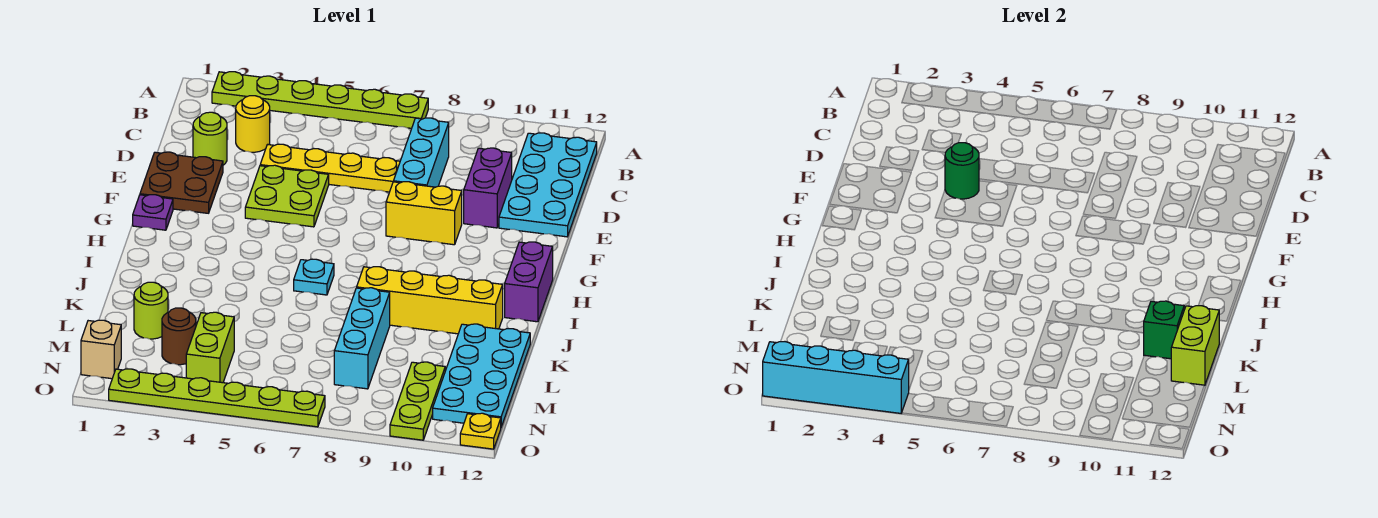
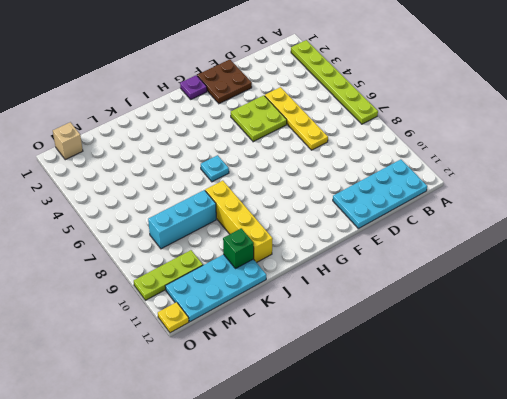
none -> yellow round brick C3 level 1
none -> cyan brick C8:E8 level 1
none -> lime round brick D2 level 1

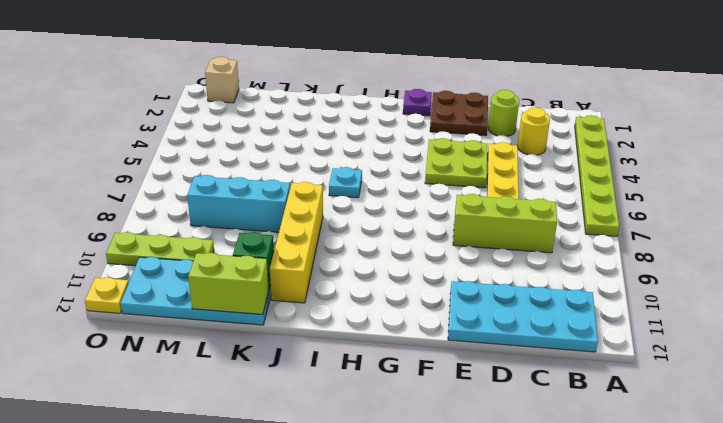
lime brick C8:E8 level 1 -> cyan brick C8:E8 level 1
none -> purple brick D10:E10 level 1
none -> yellow brick F8:F9 level 1
none -> purple brick H12:I12 level 1

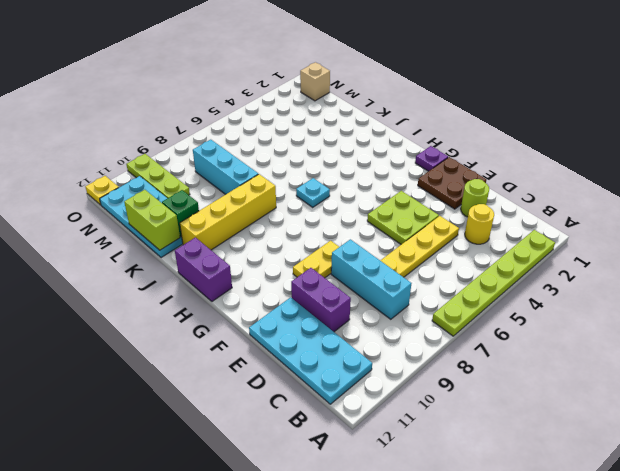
yellow plate F8:F9 level 1 -> yellow brick F8:F9 level 1
none -> lime round brick L2 level 1
none -> brown round brick M3 level 1
none -> lime brick M4:N4 level 1

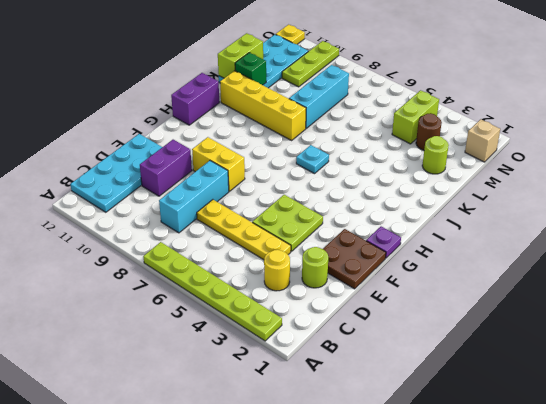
none -> lime plate O2:O7 level 1
none -> green round brick E4 level 2
none -> cyan brick O1:O4 level 2

